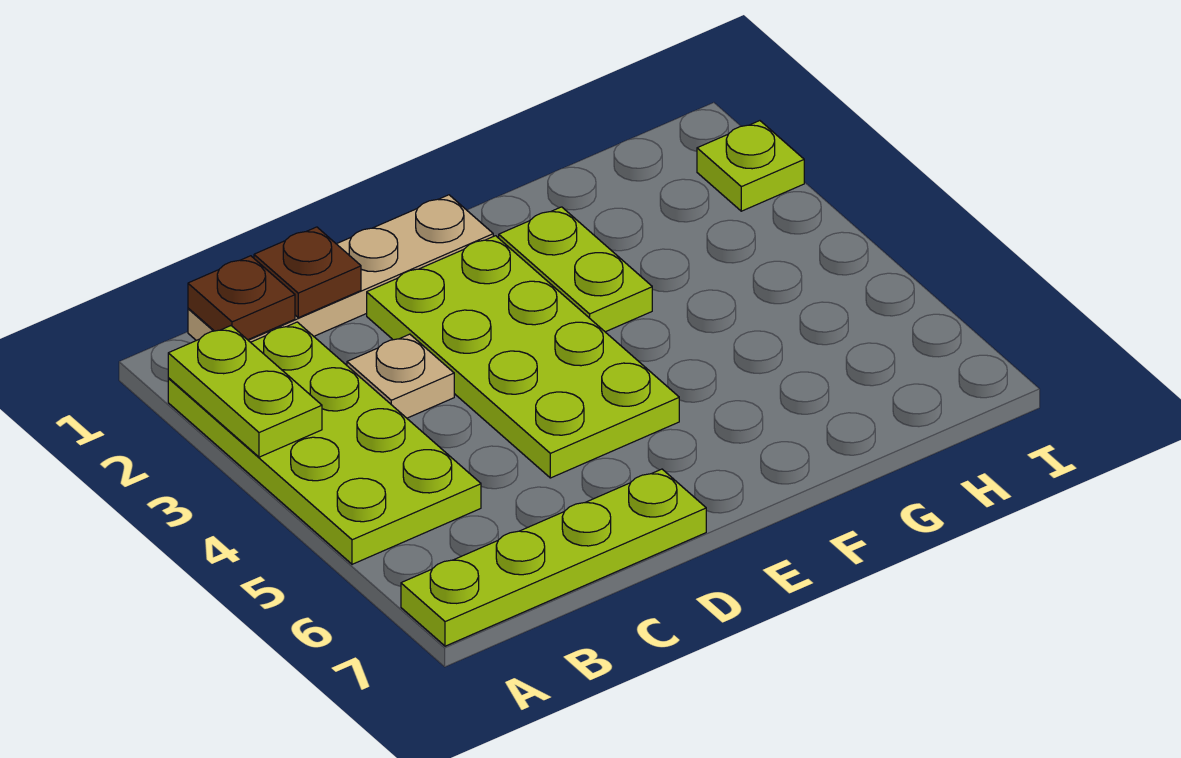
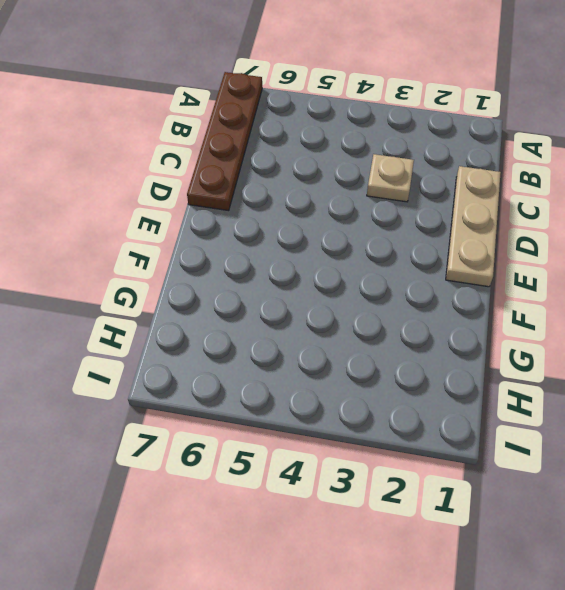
brown plate A7:D7 level 1 -> lime plate A7:D7 level 1
tan plate C1:E1 level 1 -> tan plate B1:E1 level 1
none -> lime plate A2:B5 level 1
none -> lime plate D2:E5 level 1

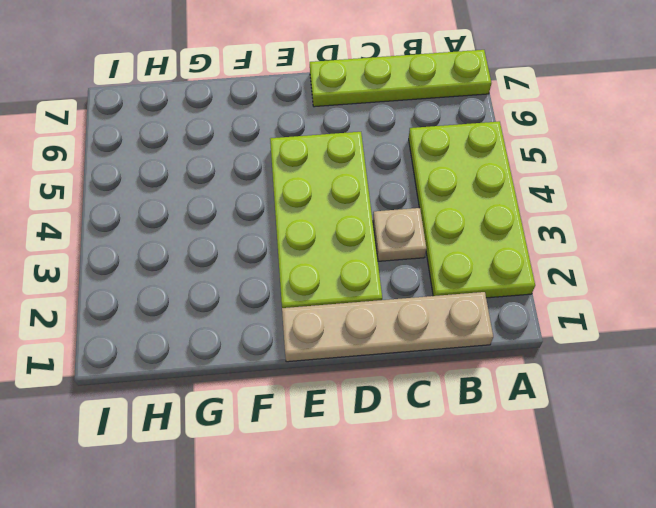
none -> lime plate F2:F3 level 1
none -> lime plate I2 level 1

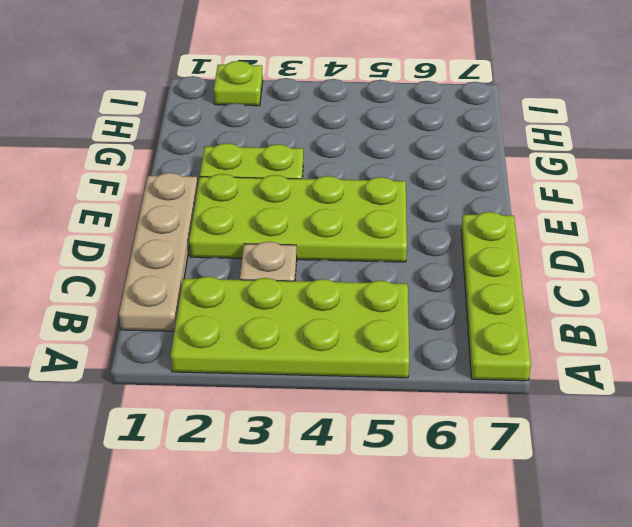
none -> lime plate A2:A3 level 2
none -> brown plate B1 level 2

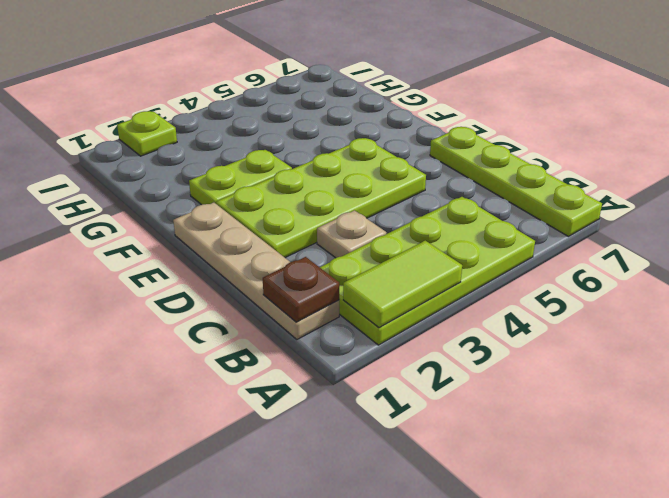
lime tile A2:A3 level 2 -> lime plate A2:A3 level 2
none -> brown plate C1 level 2

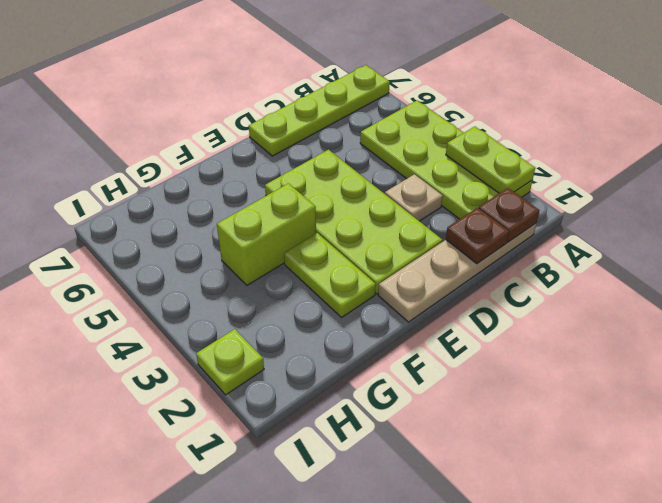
lime brick F4:G4 level 1 -> none

